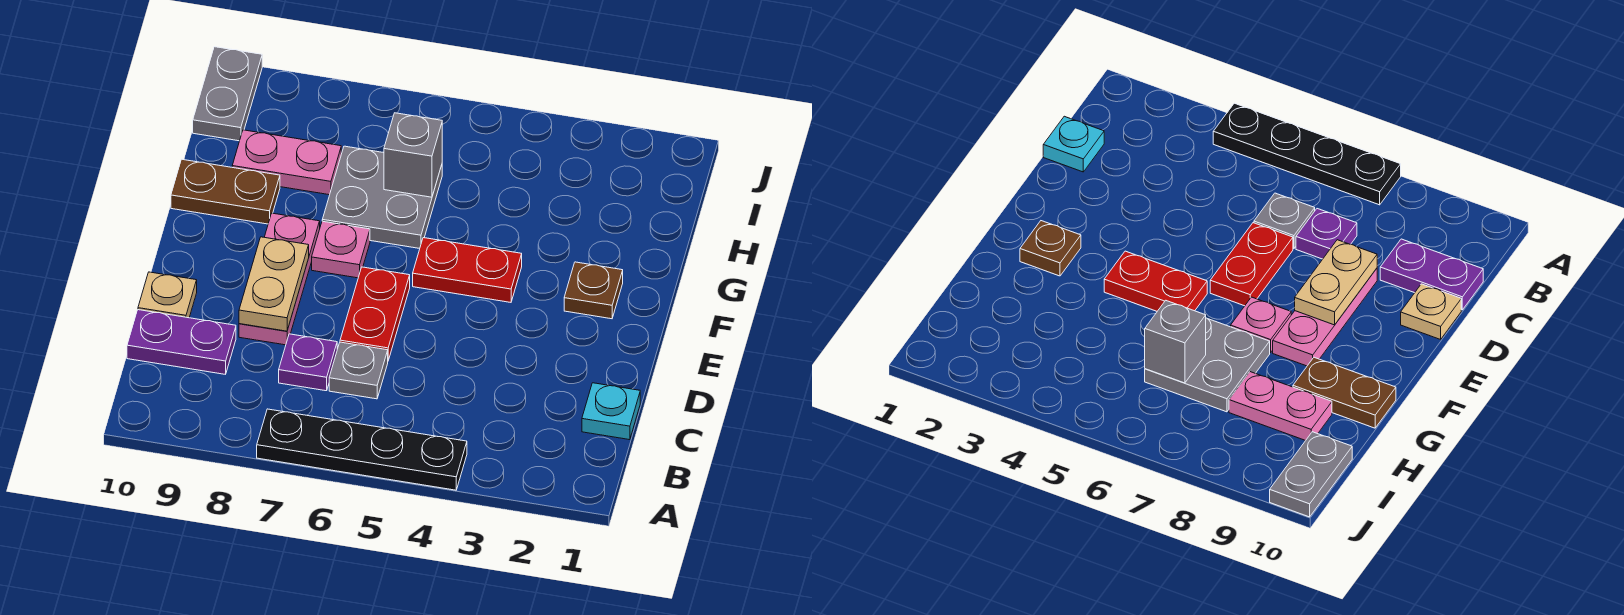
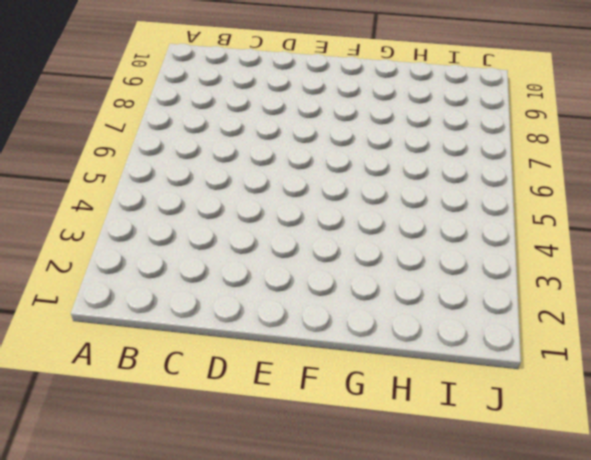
none -> black plate A4:A7 level 1
none -> cyan plate C1 level 1
none -> grey plate C6 level 1

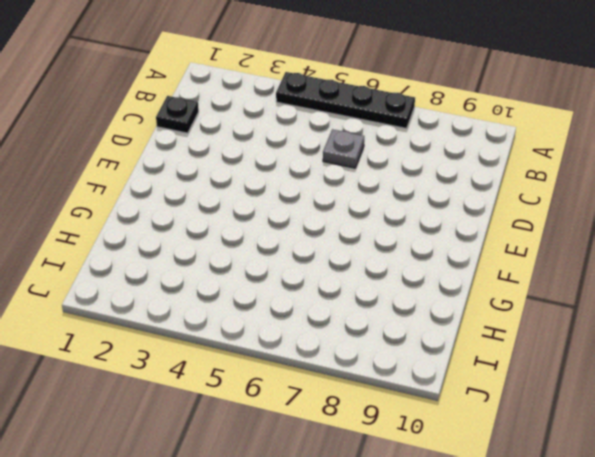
black plate C1 level 1 -> cyan plate C1 level 1
none -> purple plate C7 level 1
none -> purple plate C9:C10 level 1
none -> red plate D6:E6 level 1

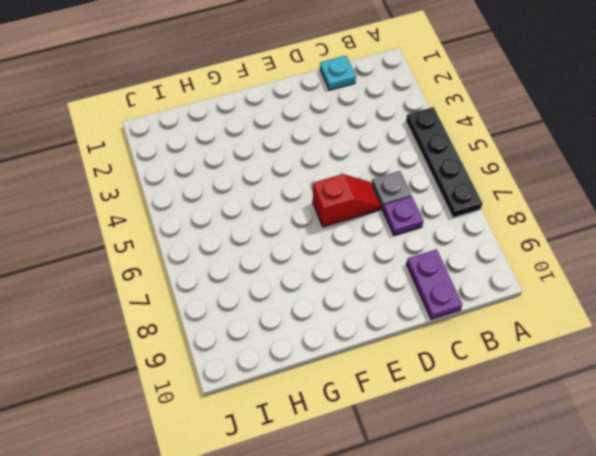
red slope D6:E6 level 1 top E -> red plate D6:E6 level 1
none -> pink plate D8:F8 level 1
none -> tan plate D10 level 1
none -> brown plate F2 level 1

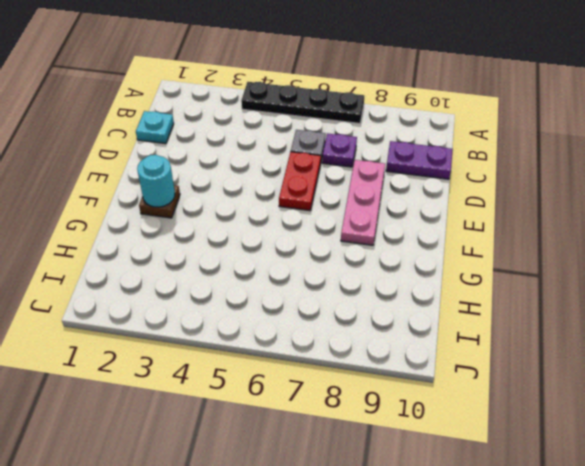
cyan round brick F2 level 2 -> none
none -> tan plate D10 level 1
none -> red plate F4:F5 level 1
none -> pink plate F7 level 1

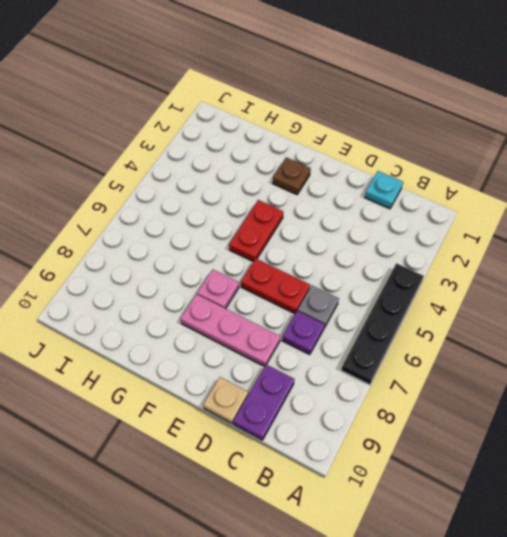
none -> grey plate G6:H7 level 1
none -> brown plate G9:G10 level 1
none -> pink plate H8:H9 level 1

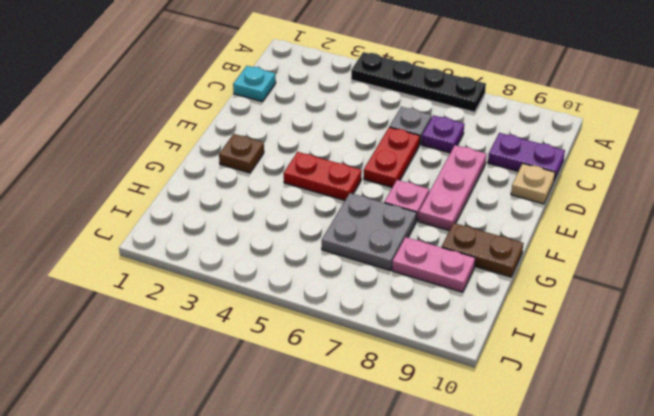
none -> grey plate I10:J10 level 1
none -> tan plate D8:E8 level 2
none -> grey brick H6 level 2

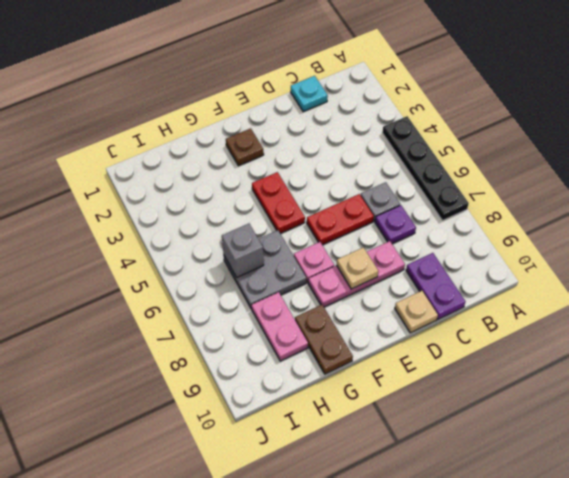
tan plate E8 level 2 -> tan plate D8:E8 level 2
none -> grey plate I10:J10 level 1

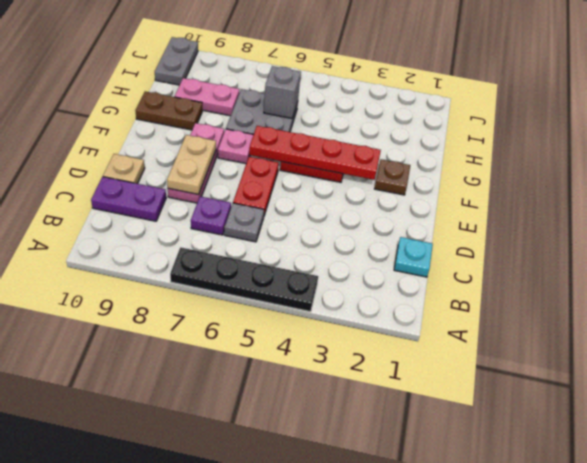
red plate F3:F6 level 2 -> none

